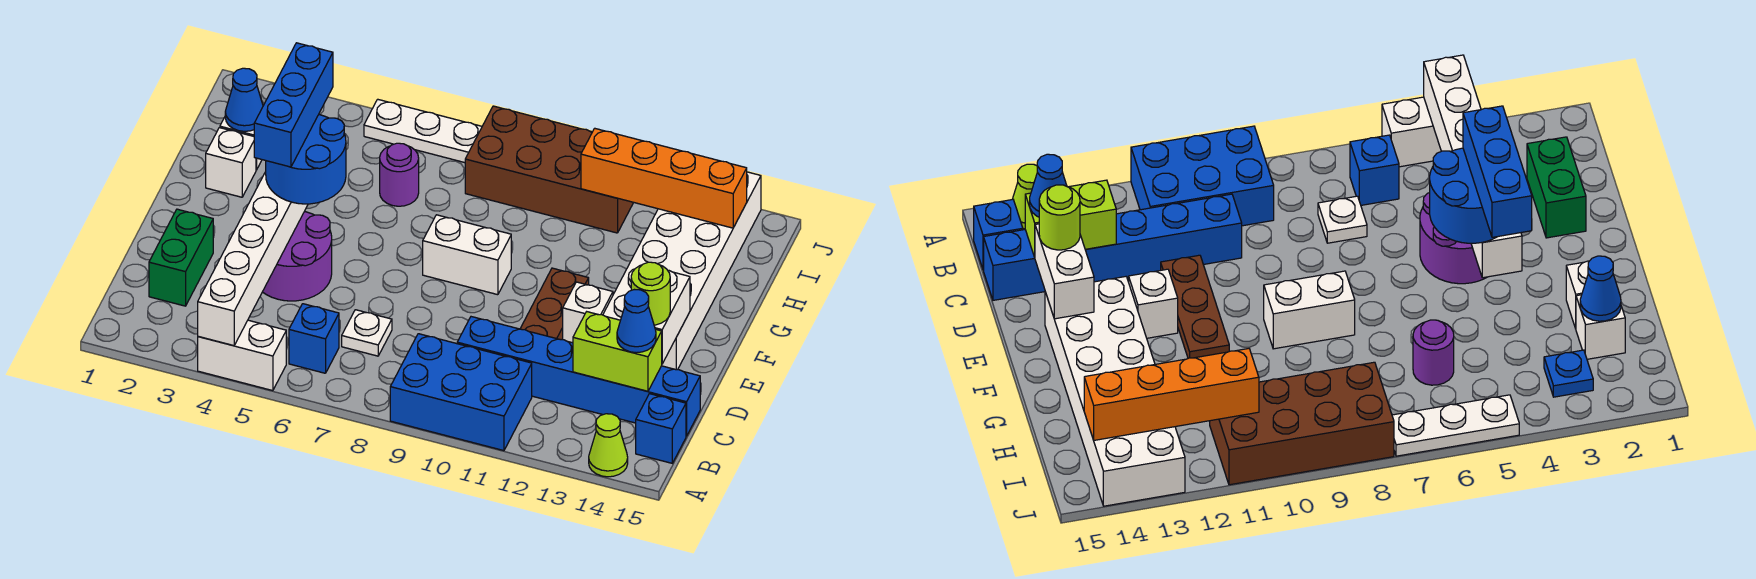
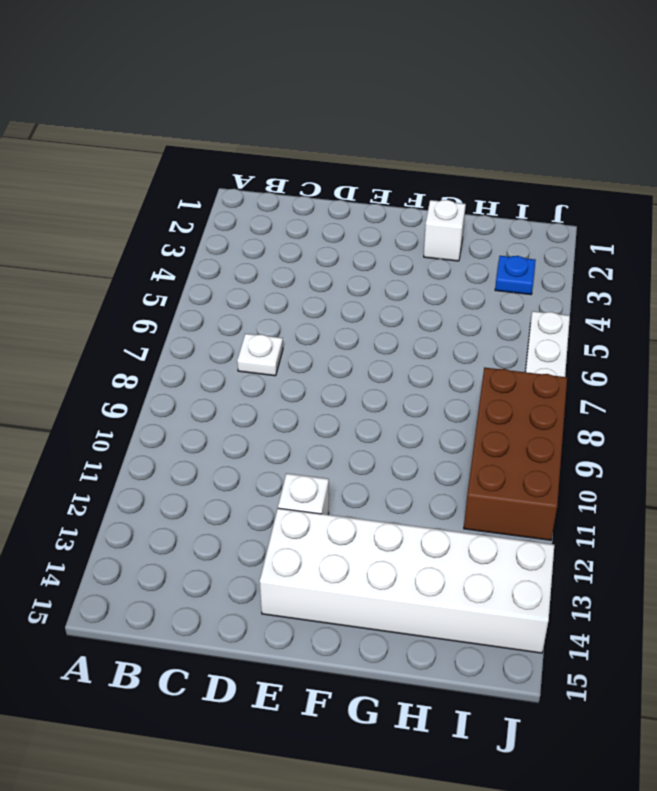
none -> white brick A4:A5 level 1
none -> blue brick A9:B11 level 1
none -> lime cone A14 level 1

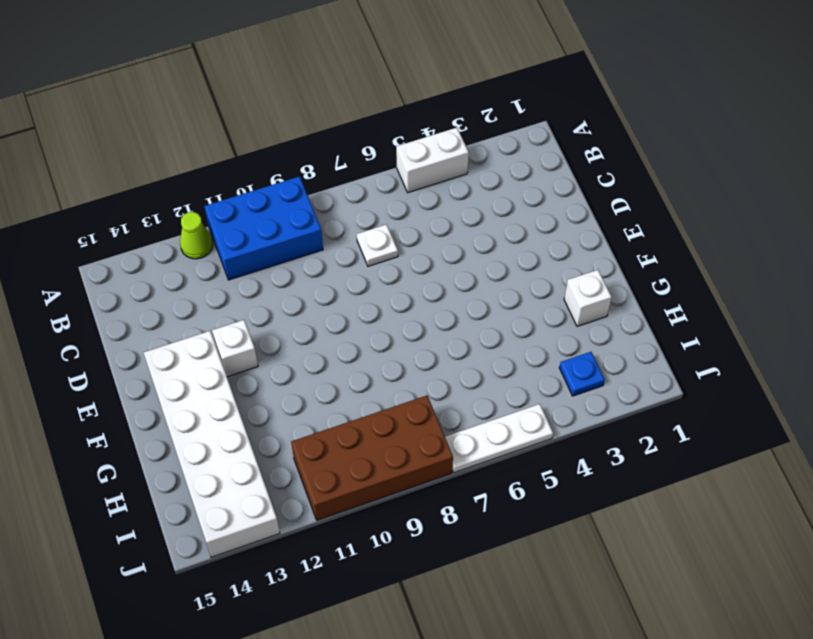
lime cone A12 level 1 -> lime cone A14 level 1
none -> blue brick B6 level 1
none -> blue brick B15 level 1
none -> green brick C2:D2 level 1

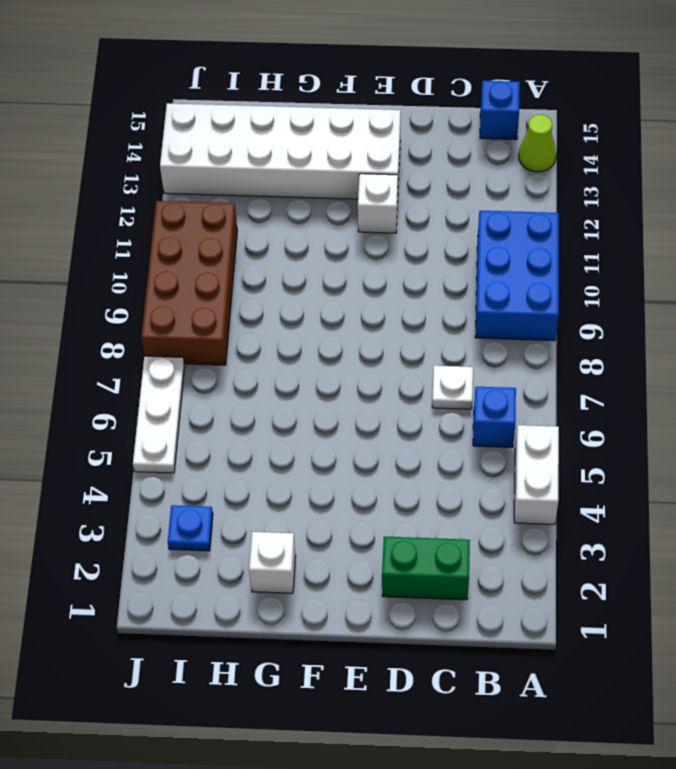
none -> blue brick C10:C15 level 1
none -> purple round brick D4:E5 level 1
none -> brown plate D11:F11 level 1

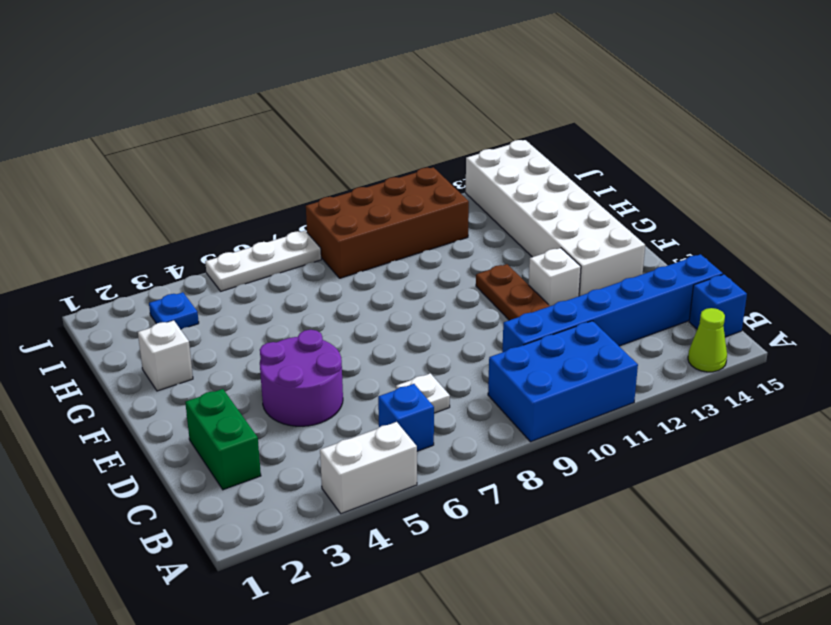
none -> white brick F8:F9 level 1
none -> white brick H2 level 1
none -> purple round brick H6 level 1

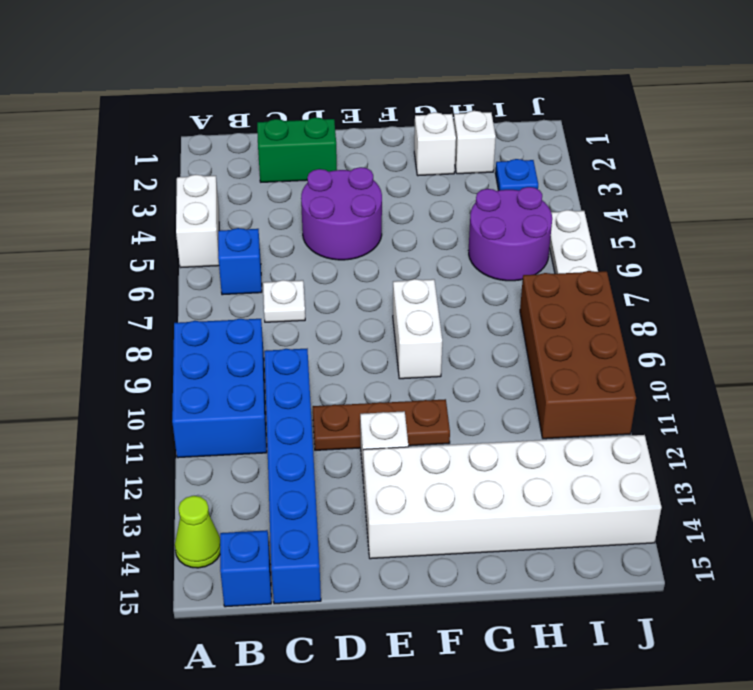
purple round brick H5:I6 level 1 -> purple round brick H6 level 1
none -> white brick A4:F4 level 2
none -> lime brick C13:C14 level 2
none -> white brick D14:E14 level 2

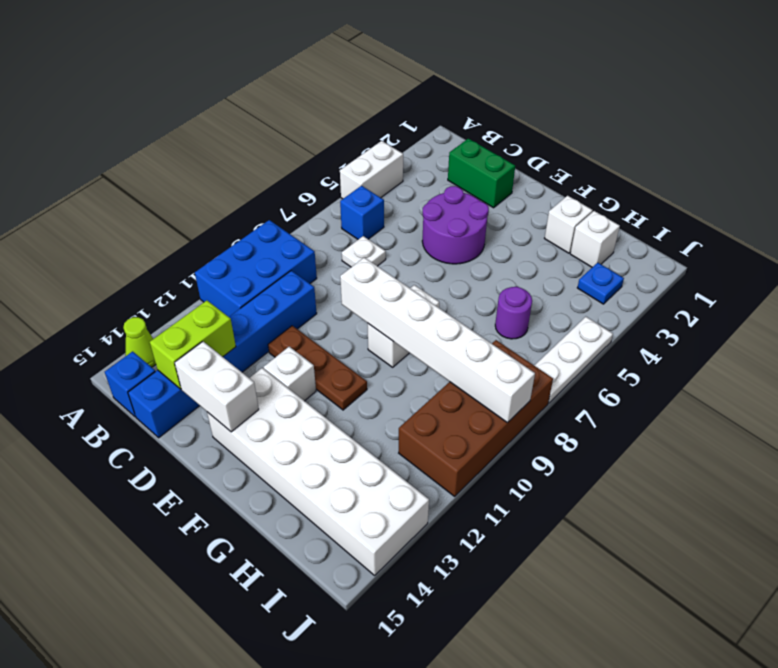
white brick E9:J9 level 2 -> white brick A4:F4 level 2
none -> blue cone H2 level 2
none -> orange brick I11:I14 level 2
none -> blue cone C14 level 3

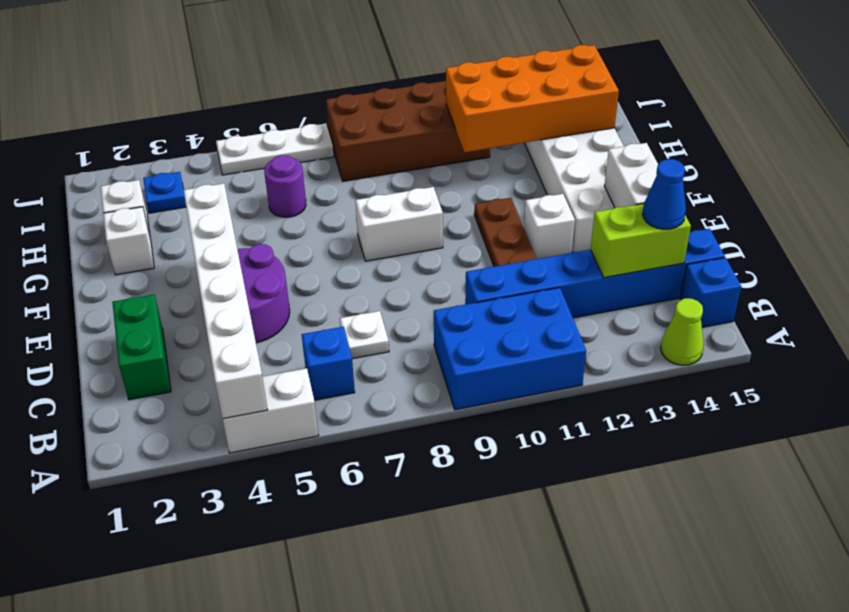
orange brick H11:I14 level 2 -> orange brick I11:I14 level 2
none -> blue cone H2 level 2
none -> lime round brick D14 level 3
none -> blue round brick E4:F5 level 3

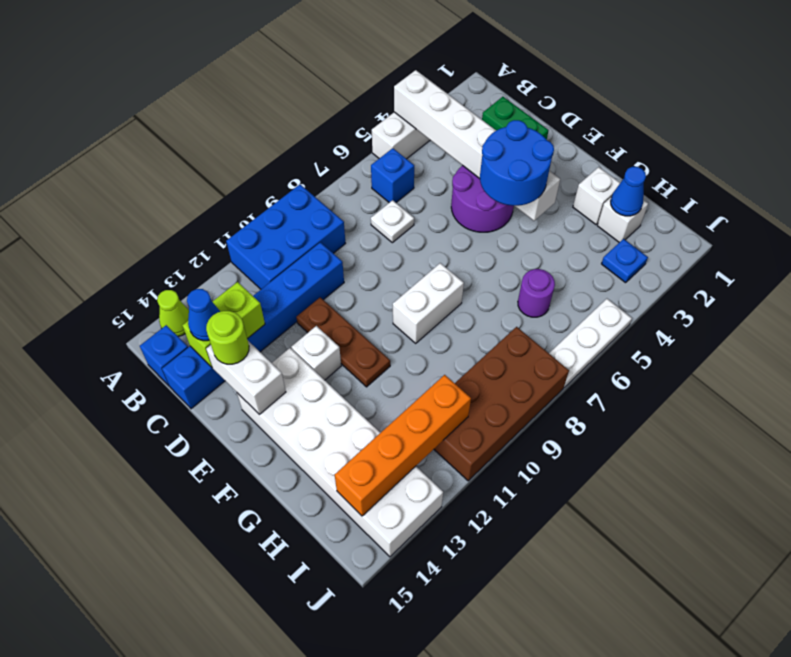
none -> blue brick E4:G4 level 4

